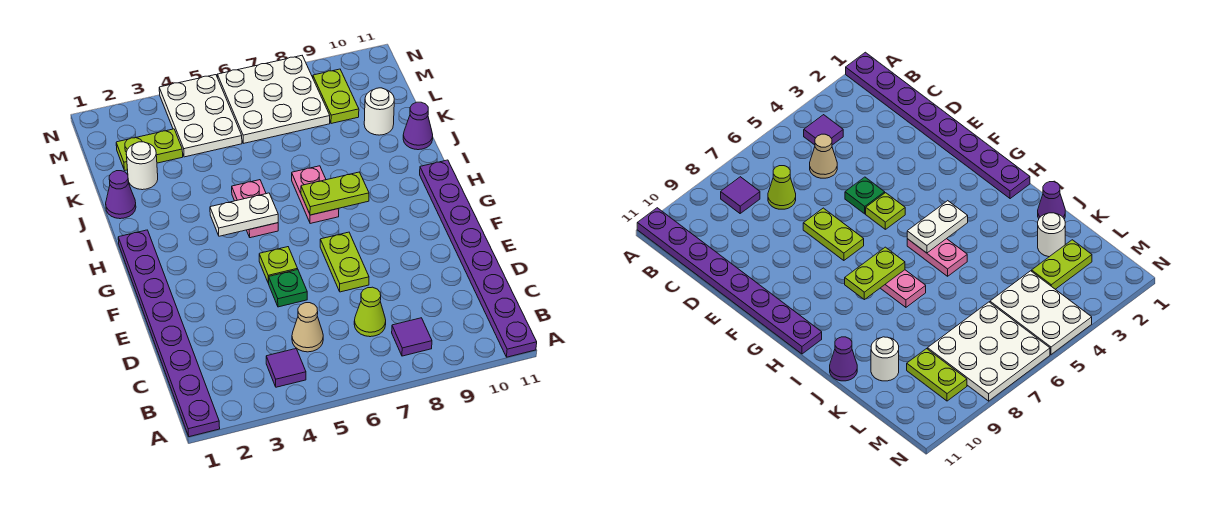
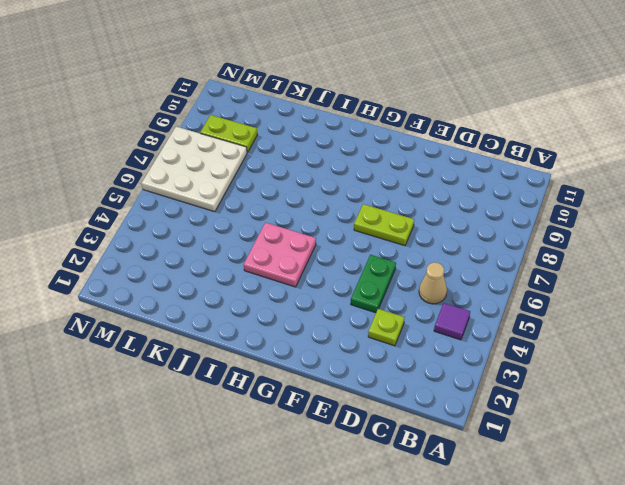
lime plate D3 level 1 -> lime plate F5 level 1
green plate E4:E5 level 1 -> green plate E5 level 1
pink plate H4:I5 level 1 -> pink plate H5:I5 level 1
none -> purple plate A1:H1 level 1
none -> purple plate A11:H11 level 1
none -> purple tile B8 level 1

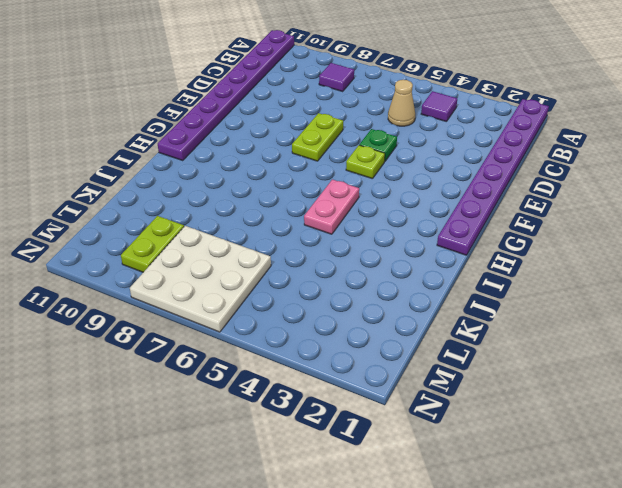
none -> lime cone C7 level 1
none -> pink plate H7:I7 level 1
none -> purple cone J1 level 1

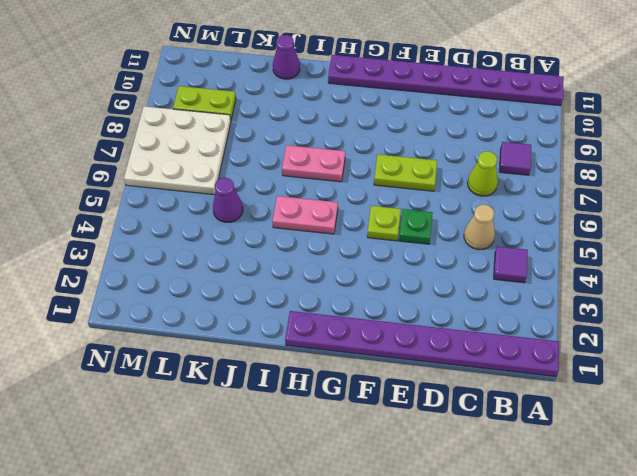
purple cone K5 level 1 -> purple cone J1 level 1
none -> white round brick K2 level 1
none -> white round brick K10 level 1
none -> lime plate L2:L3 level 1

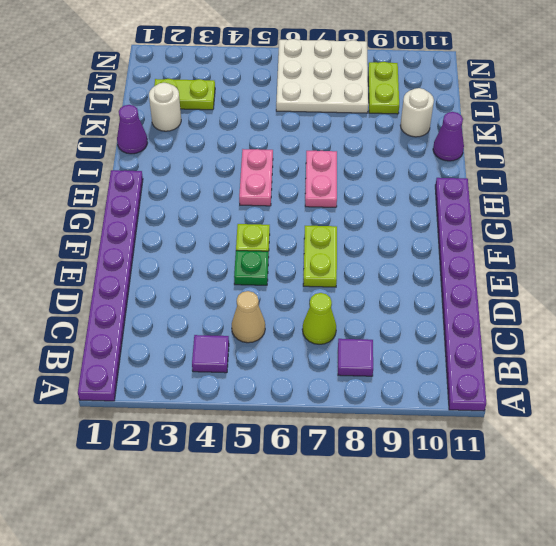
none -> white plate L4:N5 level 1
none -> white plate H4:H5 level 2
none -> lime plate H7:H8 level 2

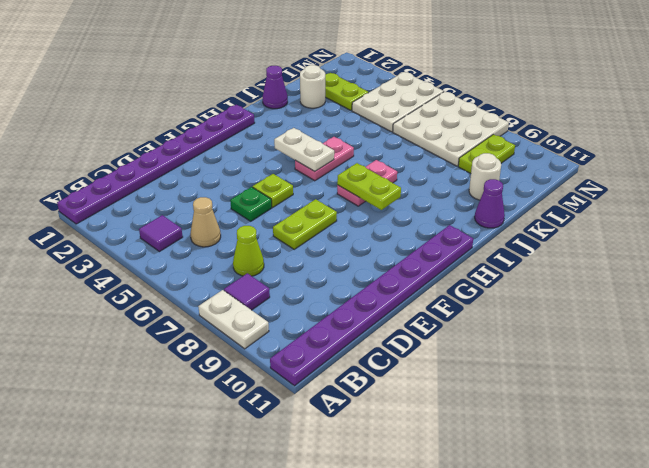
white plate A8:A9 level 1 -> none

